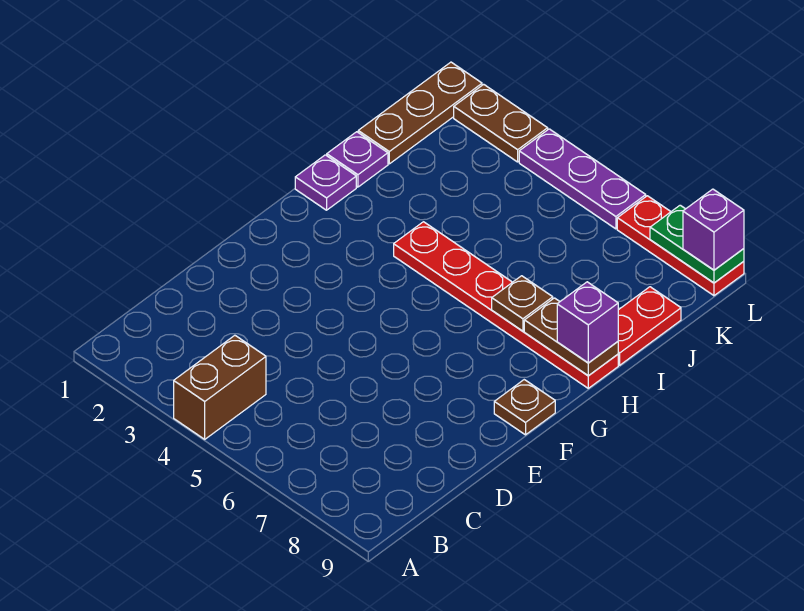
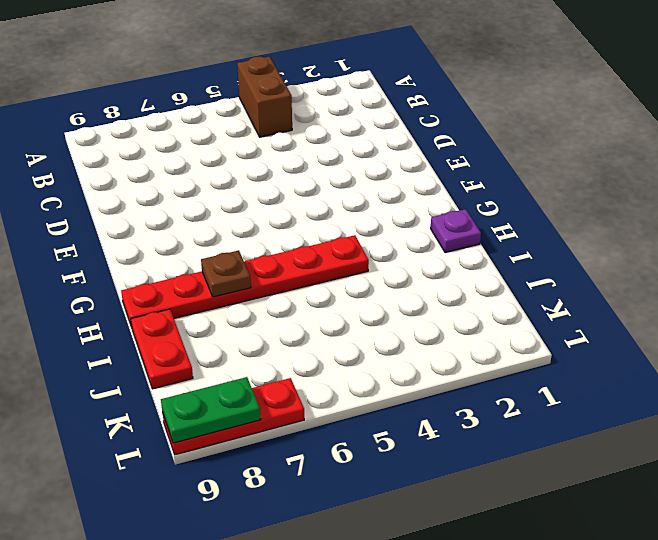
none -> brown plate F9 level 1
none -> purple plate I1 level 1
none -> brown plate J1:L1 level 1

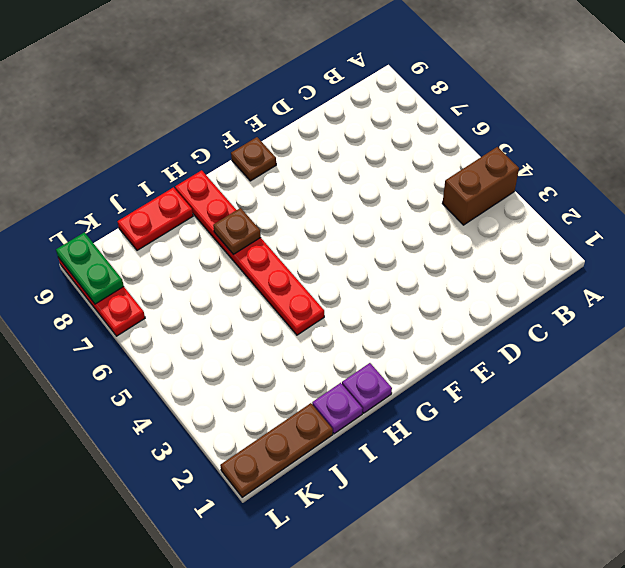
none -> brown plate L2:L3 level 1
none -> purple plate L4:L6 level 1
none -> brown plate H8:H9 level 2

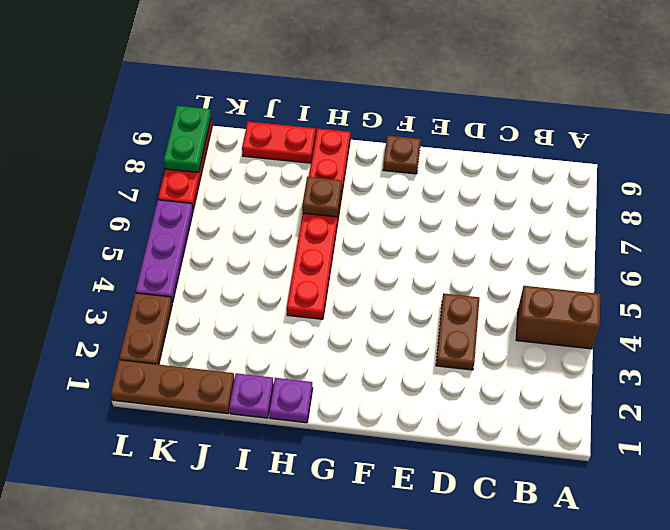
brown plate D3:D4 level 1 -> brown plate H8:H9 level 2
none -> purple brick H9 level 3
none -> purple brick L9 level 3

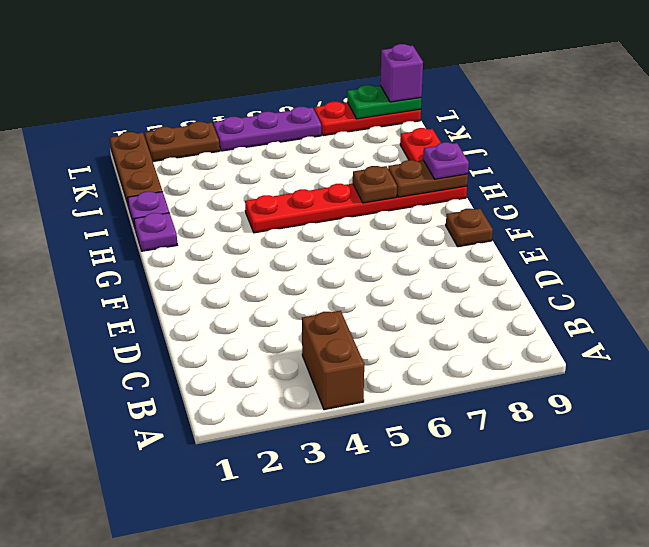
purple plate H9 level 3 -> purple brick H9 level 3

